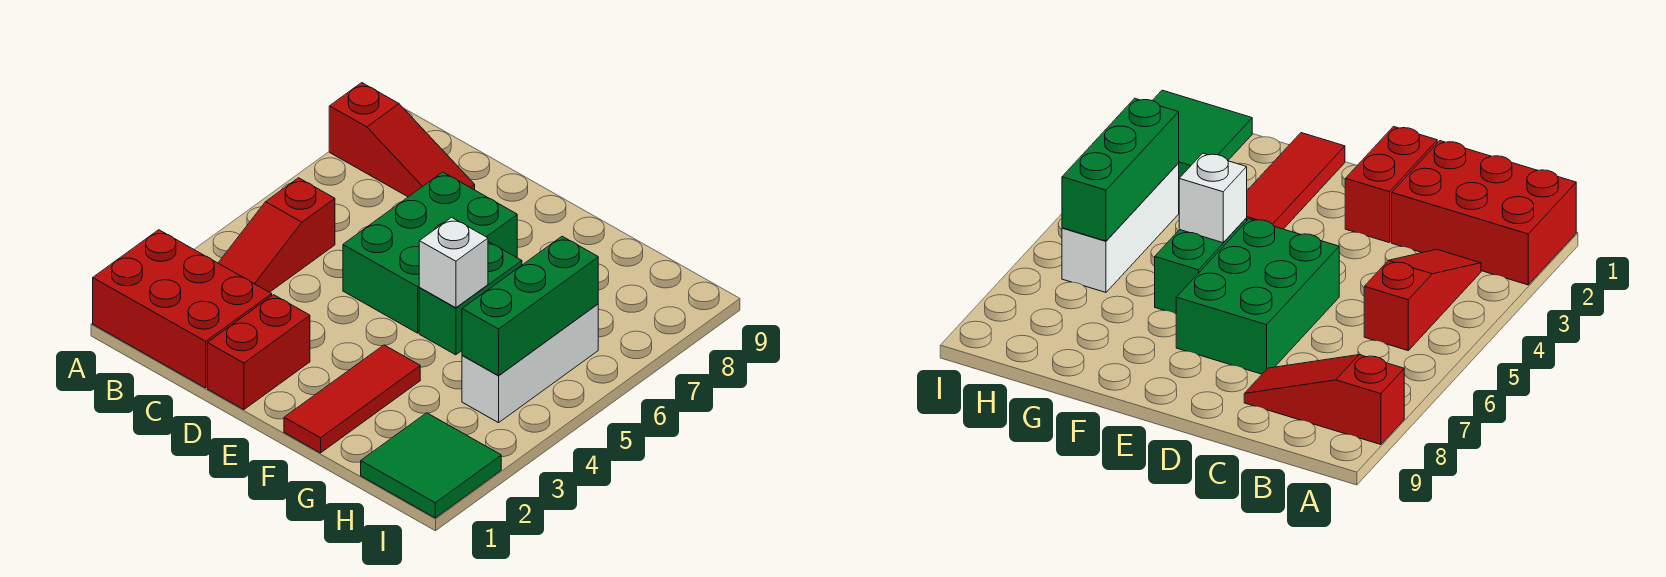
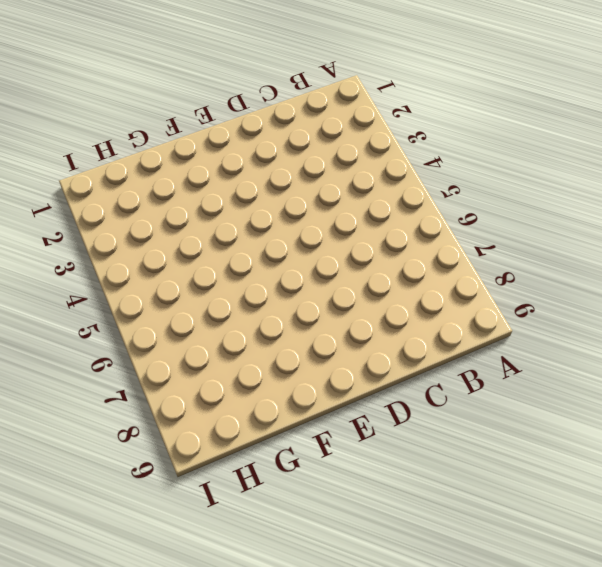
none -> red brick A1:C2 level 1
none -> red slope A8:C8 level 1 top A

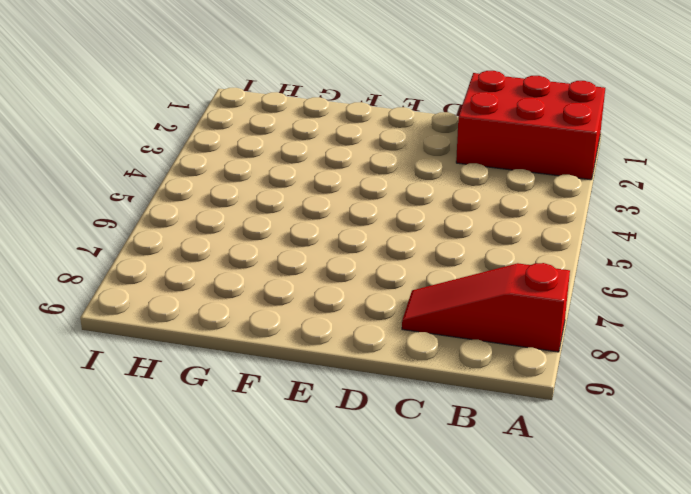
none -> red slope B3:B5 level 1 top 5
none -> red brick D1:D2 level 1

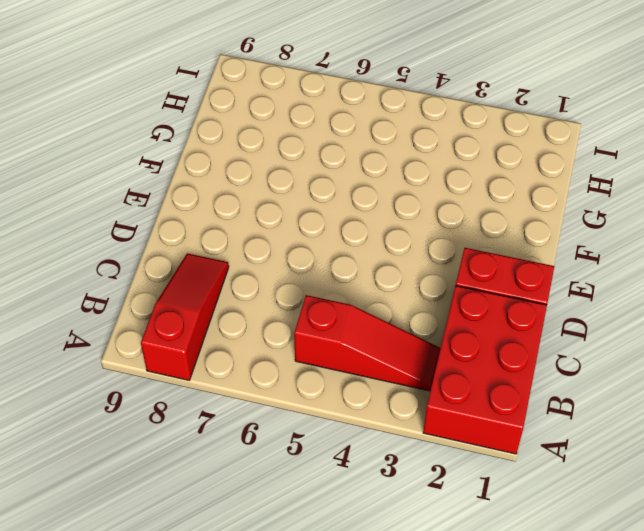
none -> green brick D5:E7 level 1
none -> red tile F1:F3 level 1

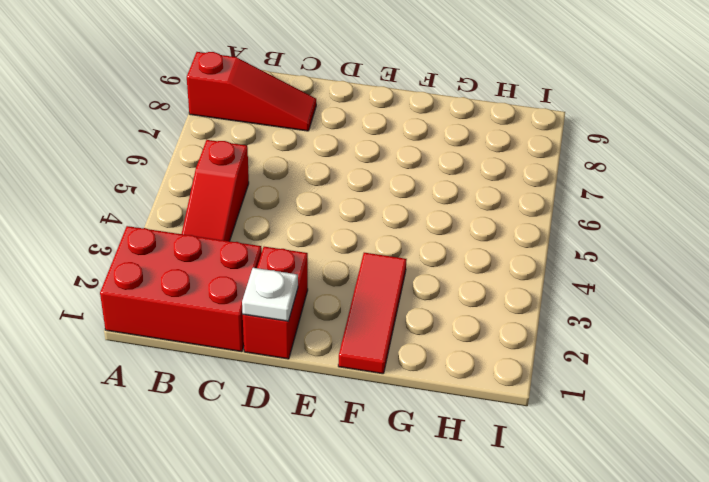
white plate D1 level 2 -> none
none -> green brick D5:E7 level 1
none -> green brick F5:F6 level 1

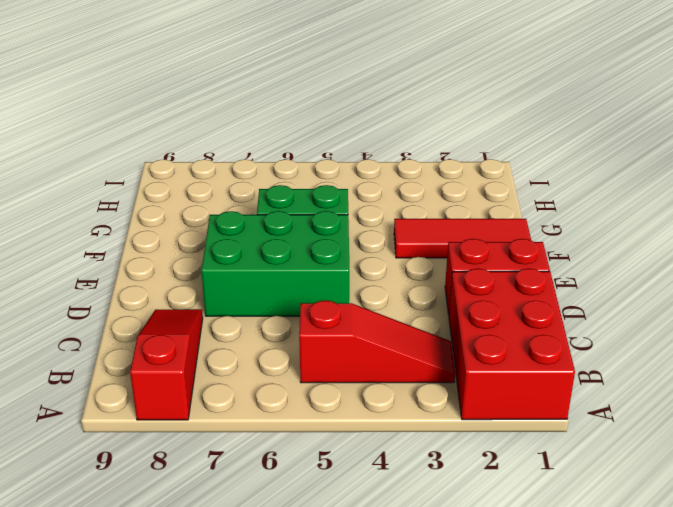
none -> green tile H1:I2 level 1
none -> white brick H4:H6 level 1

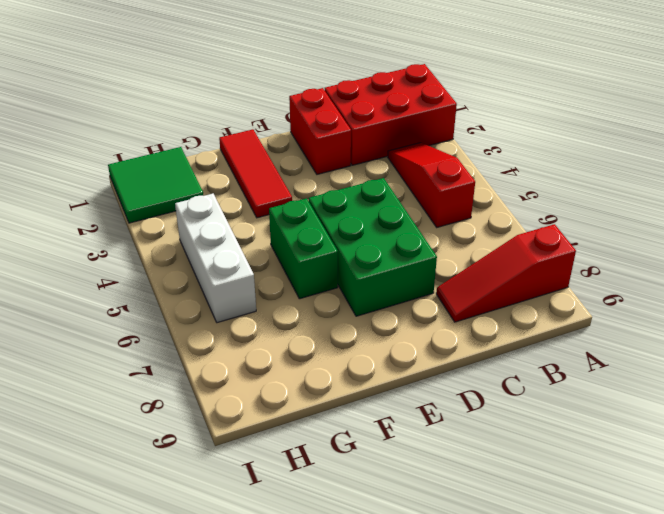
none -> white brick F5 level 2
none -> green brick H4:H6 level 2

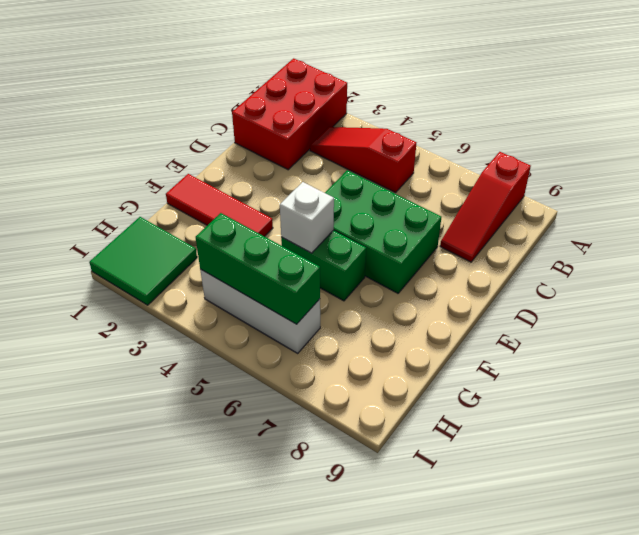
none -> red brick D1:D2 level 1

